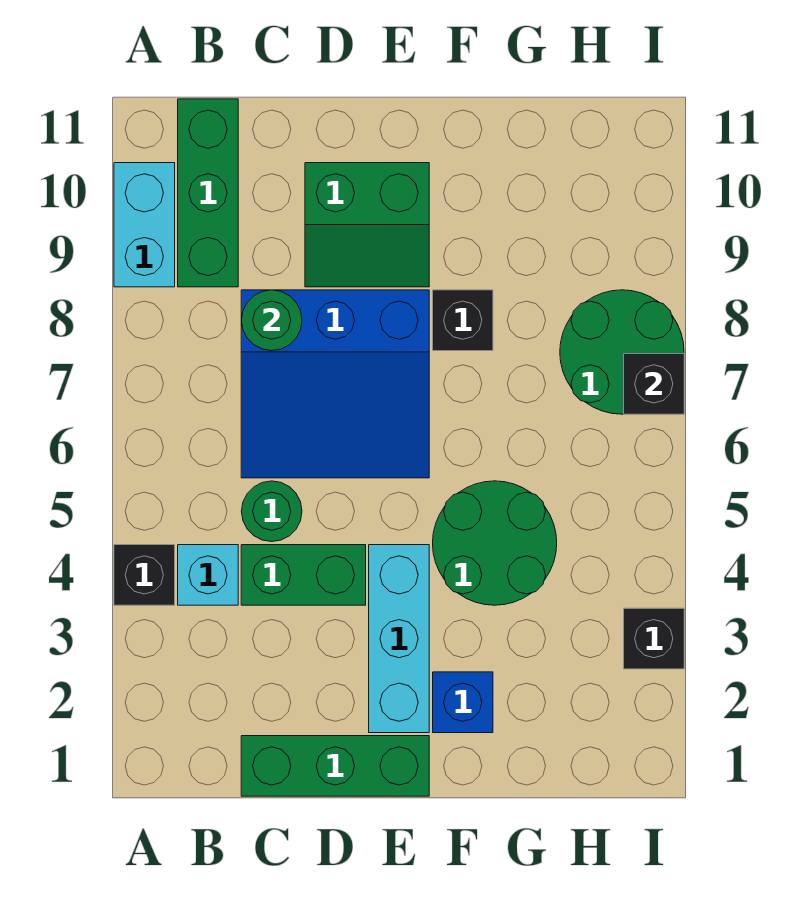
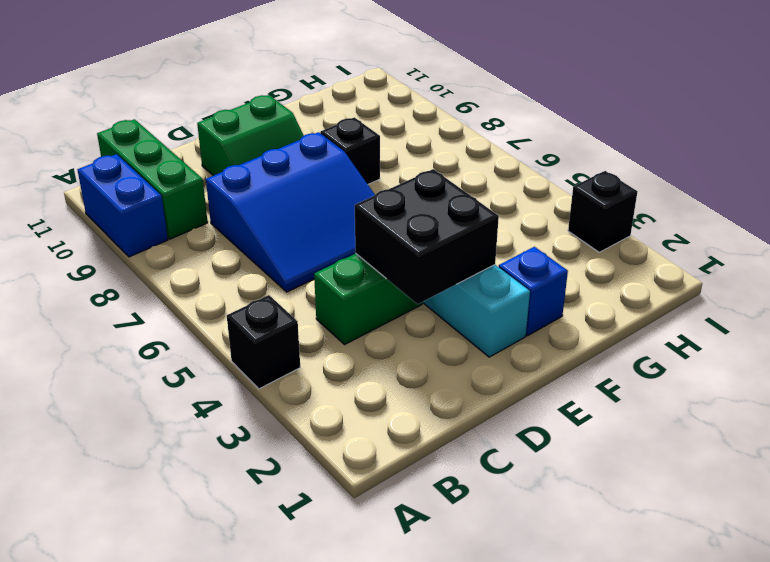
blue brick A9:A10 level 1 -> cyan brick A9:A10 level 1
black brick D3:E4 level 2 -> none
none -> cyan brick B4 level 1
none -> green brick C1:E1 level 1
none -> green round brick C5 level 1

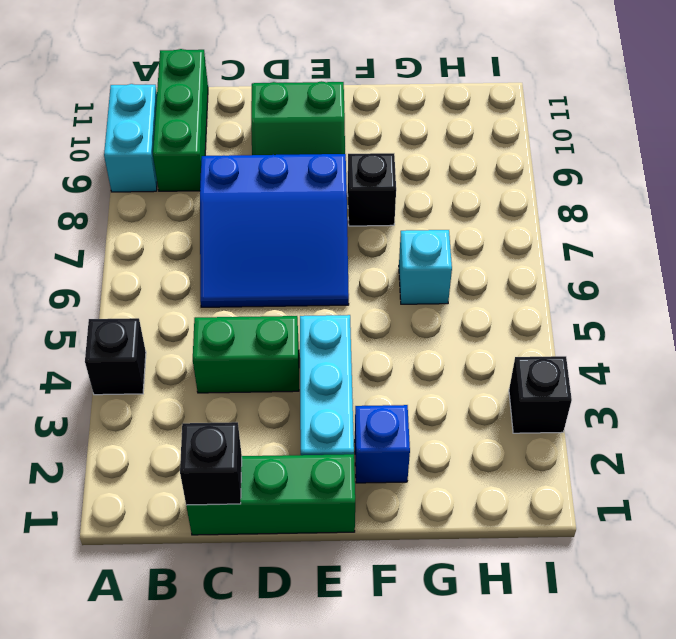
black brick C1 level 2 -> black brick I7 level 2
cyan brick G6 level 1 -> cyan brick B4 level 1
none -> green round brick C5 level 1
none -> green round brick F4:G5 level 1
none -> green round brick H7:I8 level 1

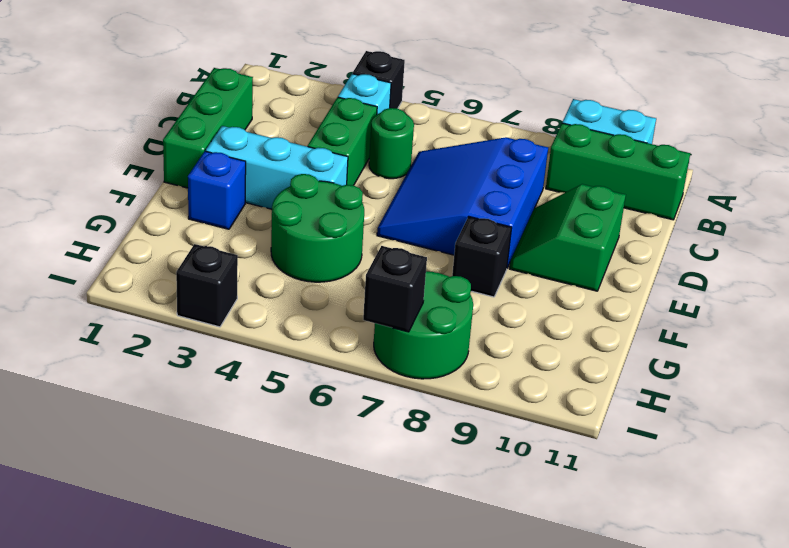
none -> green round brick C8 level 2

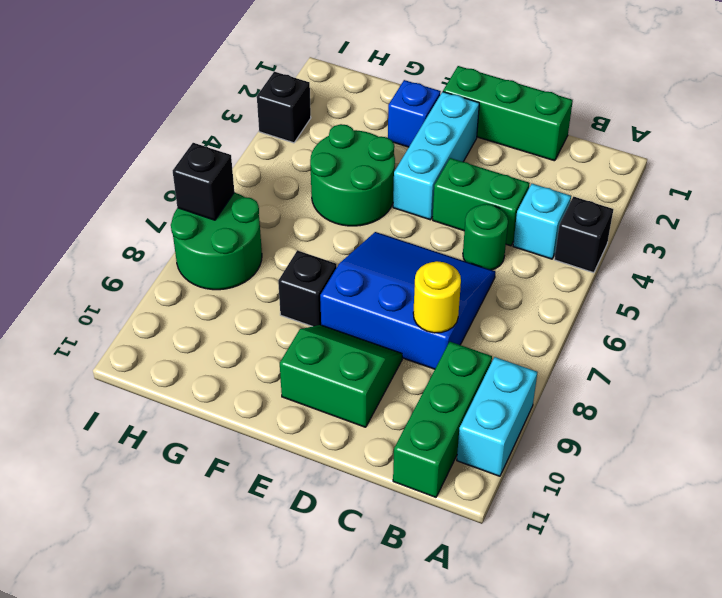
yellow round brick C8 level 2 -> green round brick C8 level 2

